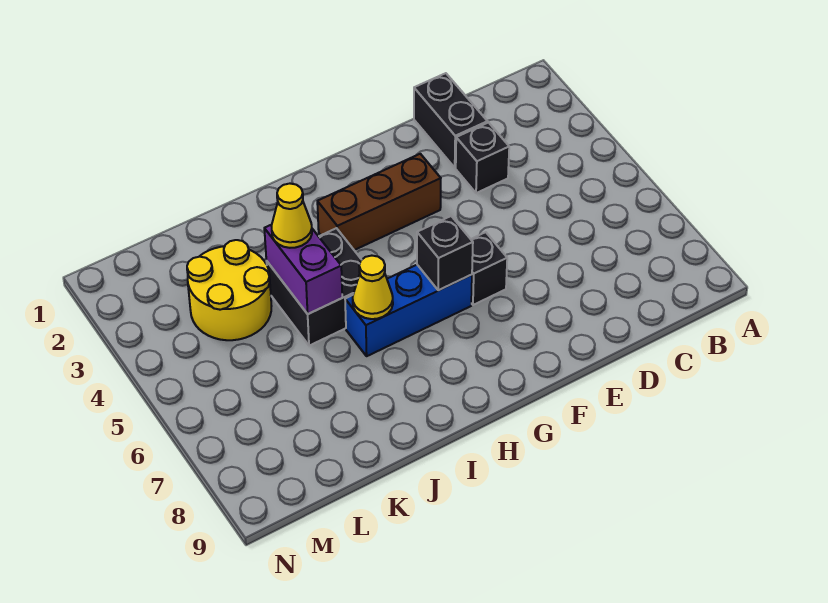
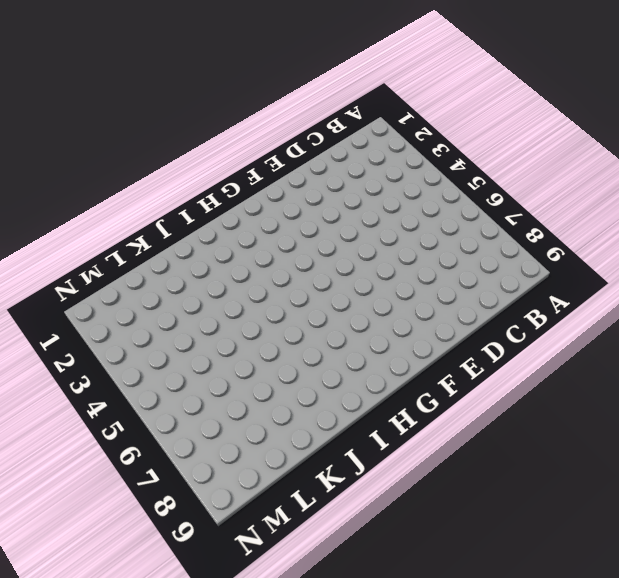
none -> black brick D1:D2 level 1
none -> black brick D3 level 1

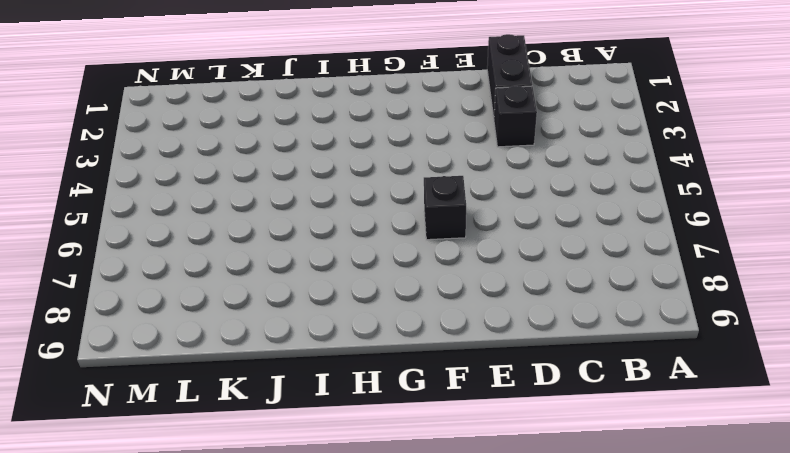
none -> brown brick F3:H3 level 1
none -> blue brick G6:I6 level 1

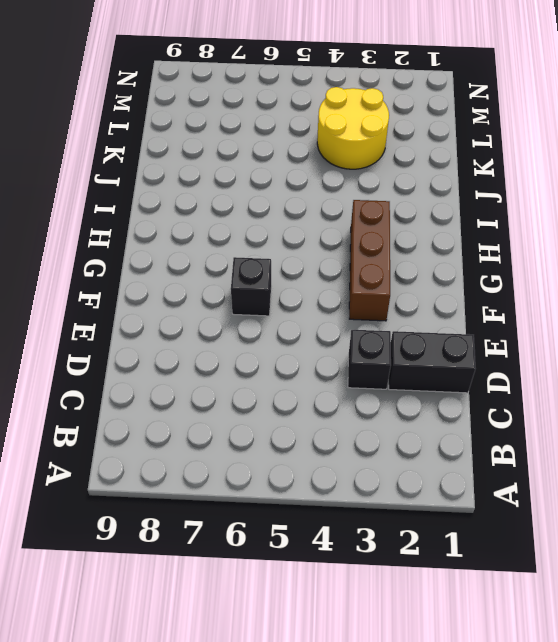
none -> blue brick G6:I6 level 1
none -> black brick I4:J5 level 1

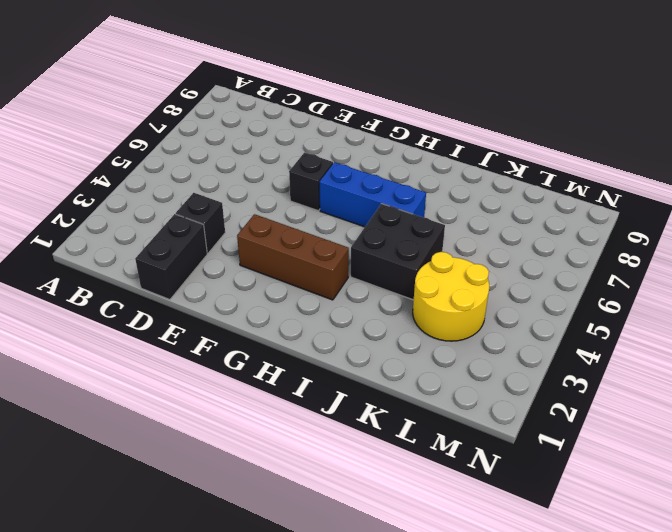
none -> black brick G6 level 2
none -> yellow cone I6 level 2

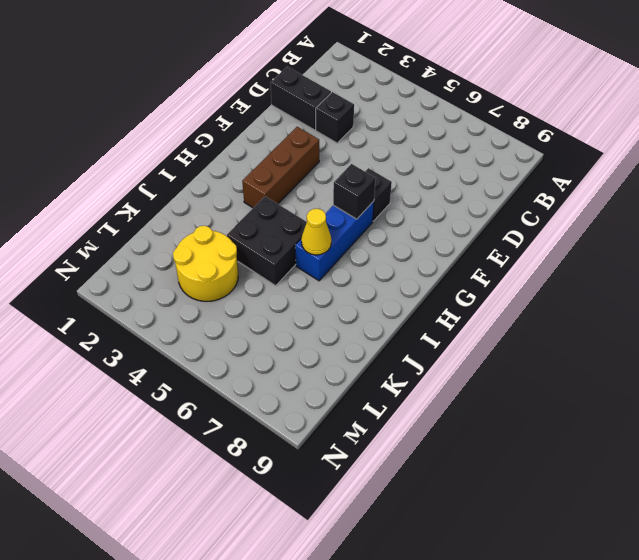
none -> purple brick J4:J5 level 2
none -> yellow cone J4 level 3

